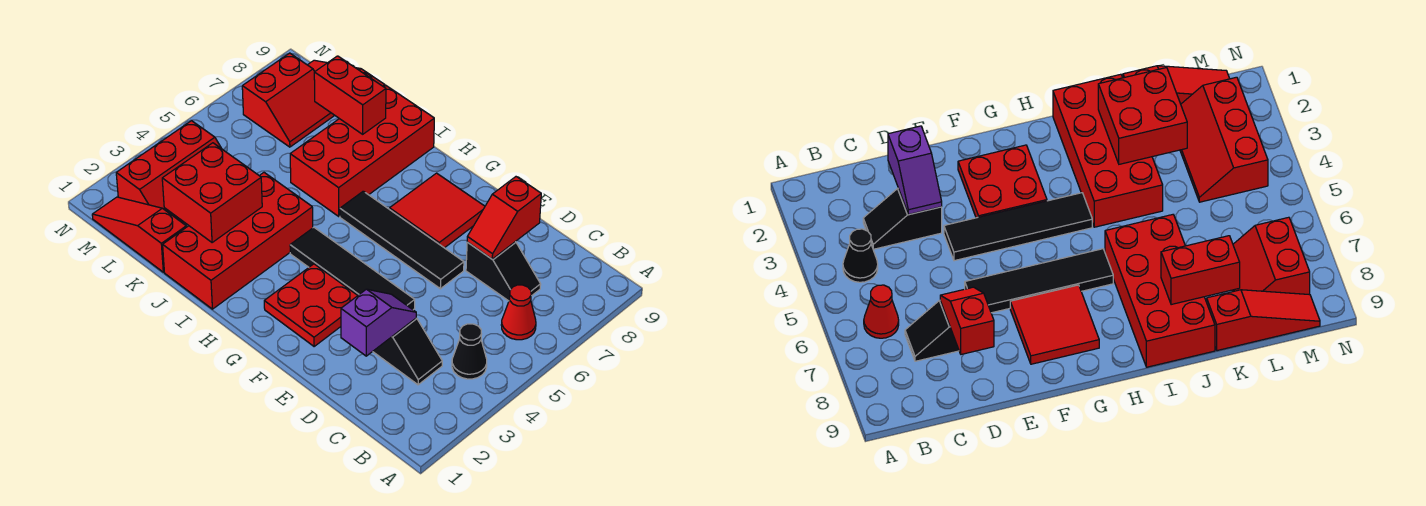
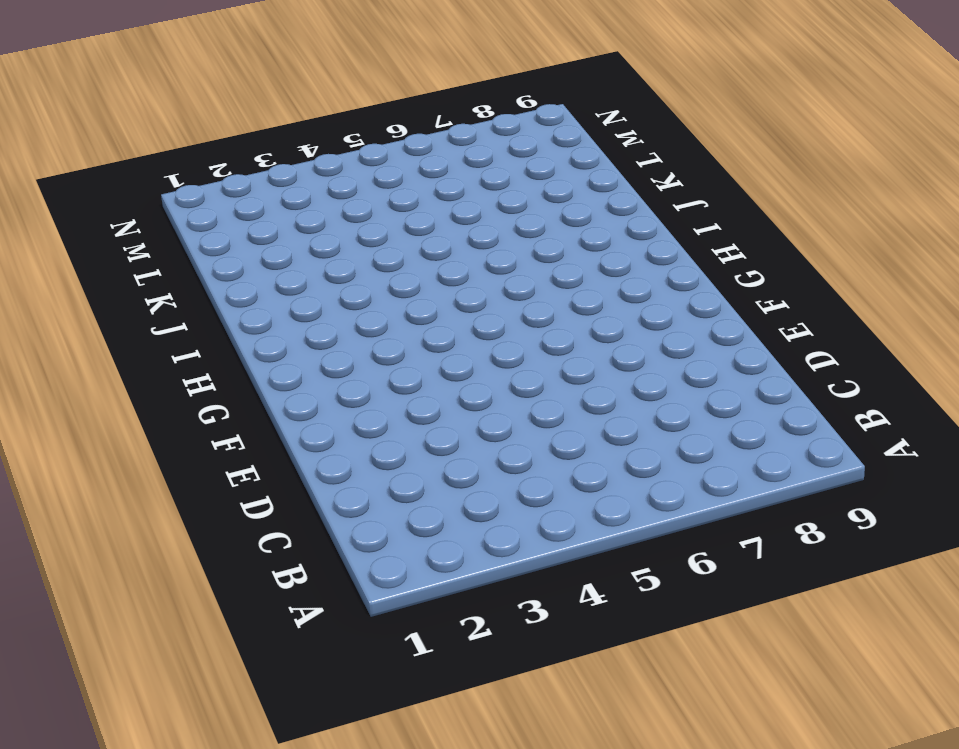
none -> black cone B4 level 1
none -> red cone B6 level 1
none -> black slope C3:D3 level 1 top D

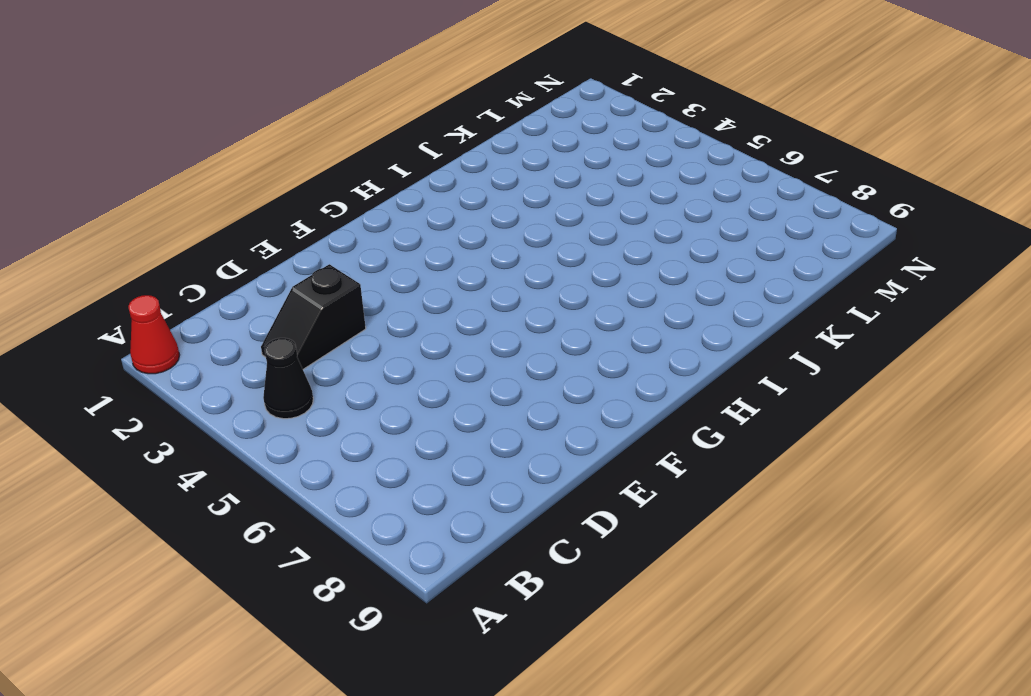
red cone A1 level 1 -> red cone B6 level 1
none -> black slope C7:D7 level 1 top D
none -> black tile E4:H4 level 1
none -> black tile E6:H6 level 1

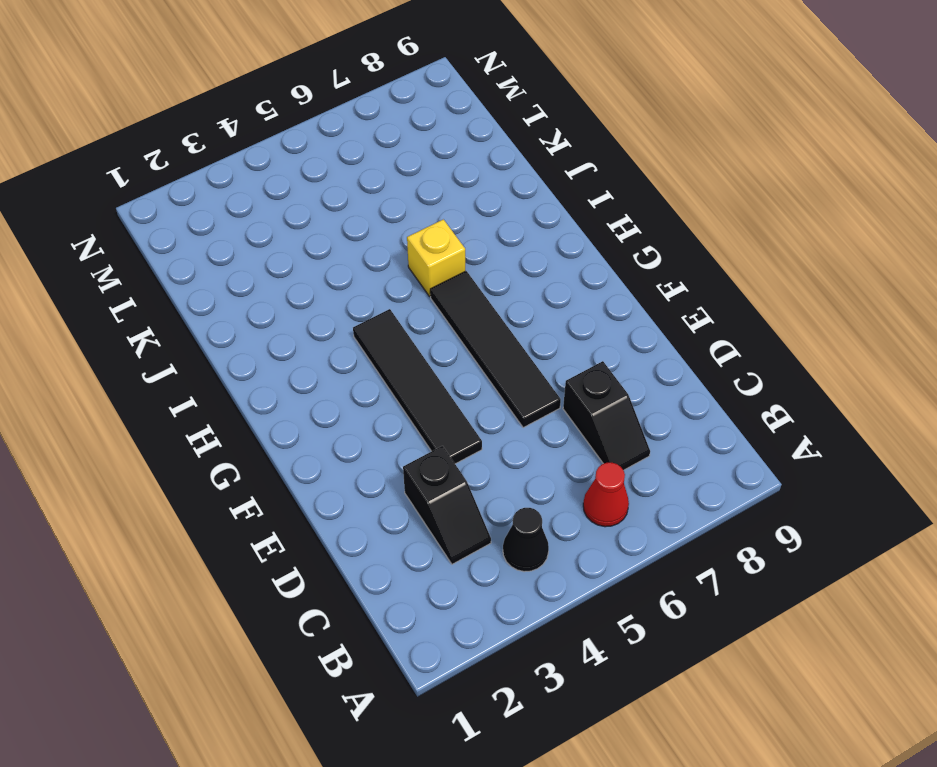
yellow brick I6 level 1 -> red brick I6:J9 level 1
none -> red plate F2:G3 level 1
none -> red tile F7:G8 level 1
none -> red brick I1:J4 level 1

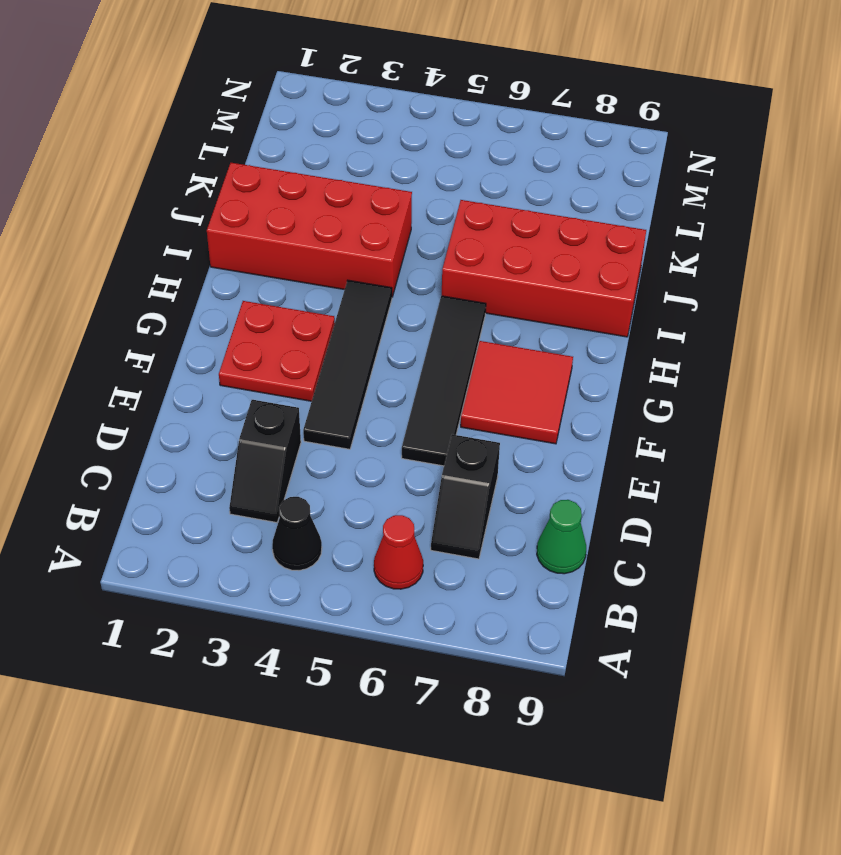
green cone C9 level 1 -> none
none -> red slope K1:M1 level 1 top K
none -> red slope K9:M9 level 1 top K
none -> red slope L2:M4 level 1 top M

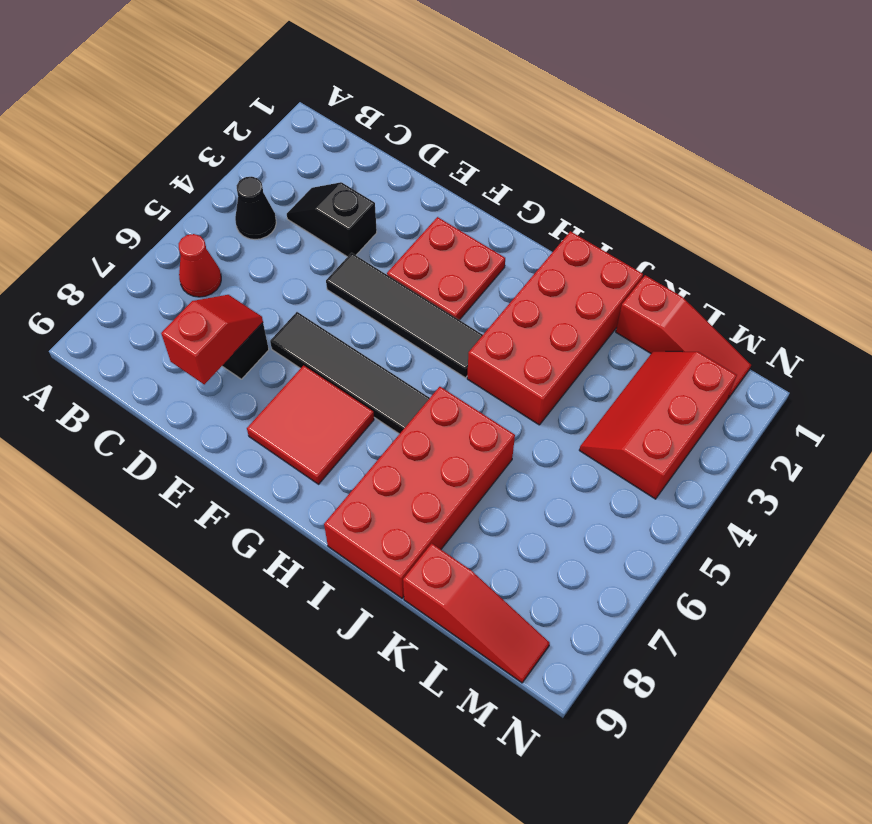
none -> red slope L7:M8 level 1 top M
none -> purple slope D2:D3 level 2 top 2
none -> red brick J2:K3 level 2

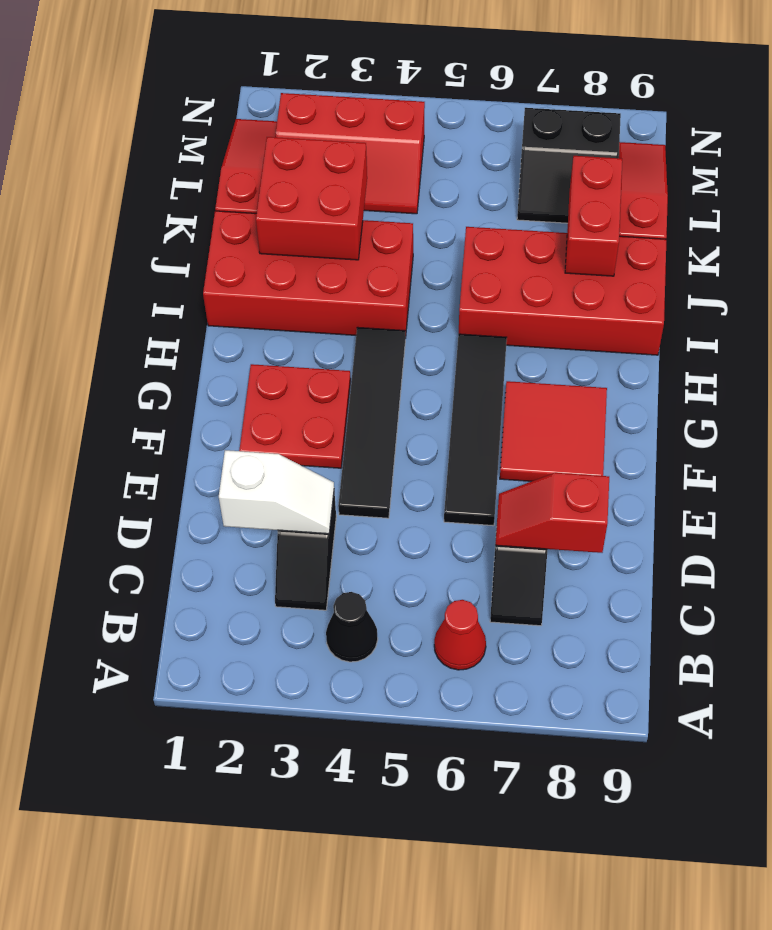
white slope D2:D3 level 2 top 2 -> purple slope D2:D3 level 2 top 2
black slope L7:M8 level 1 top M -> red slope L7:M8 level 1 top M

